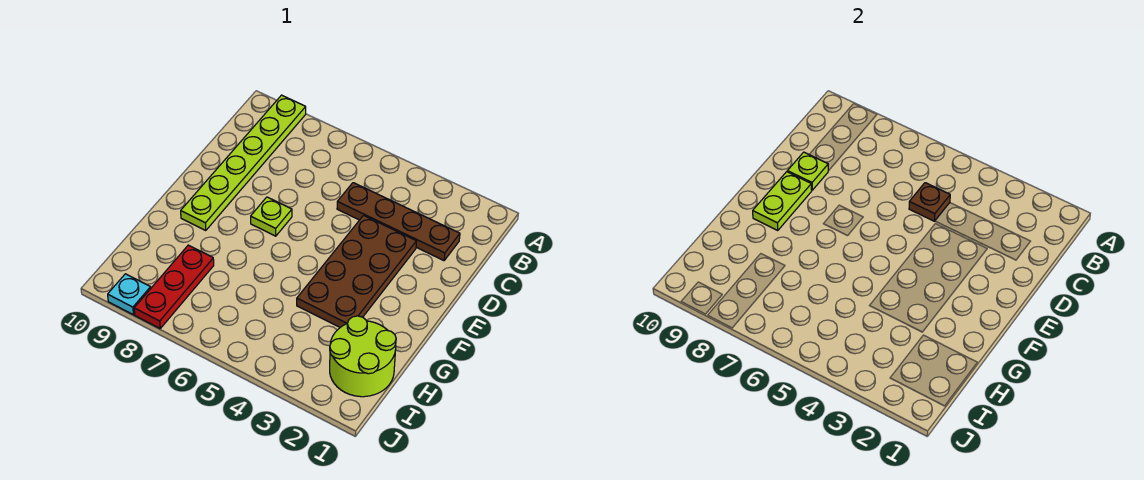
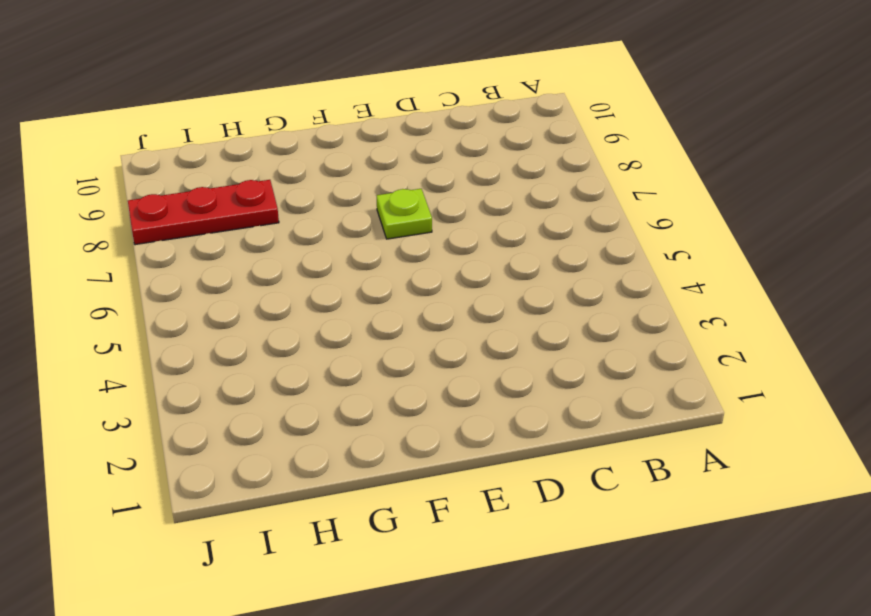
none -> lime plate A9:F9 level 1
none -> brown plate C2:C5 level 1

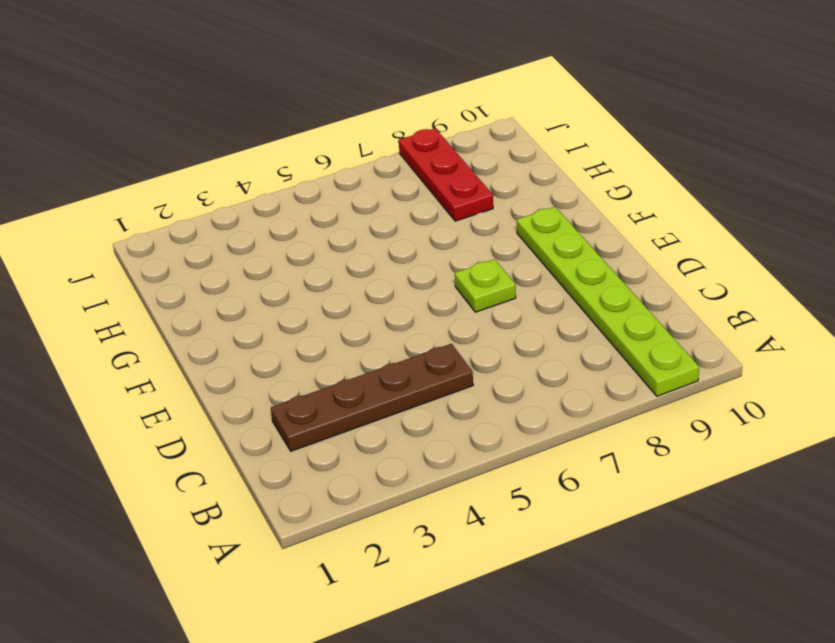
none -> brown plate D3:G4 level 1
none -> lime round brick H1:I2 level 1

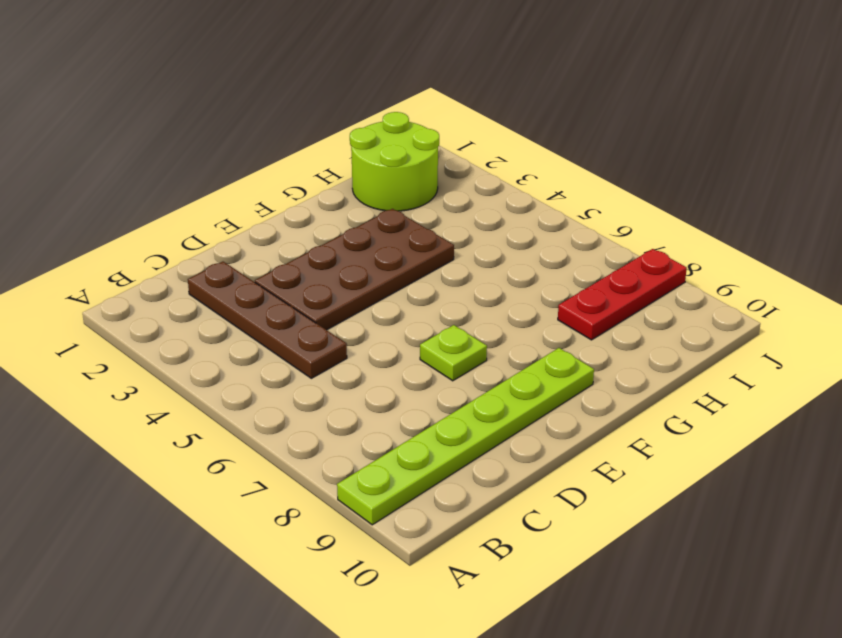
none -> cyan plate J9 level 1
none -> brown plate C5 level 2

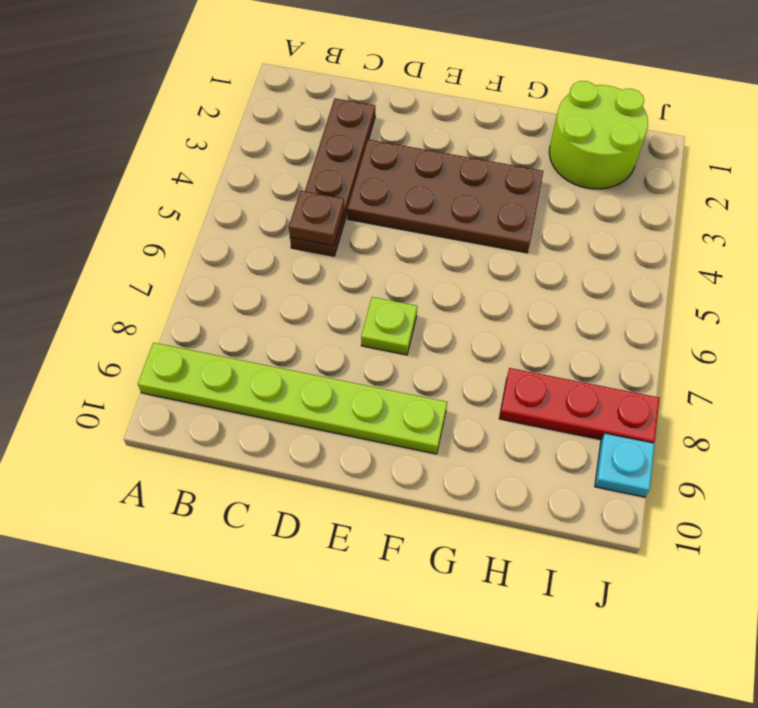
none -> lime plate D9 level 2
none -> lime plate E9:F9 level 2

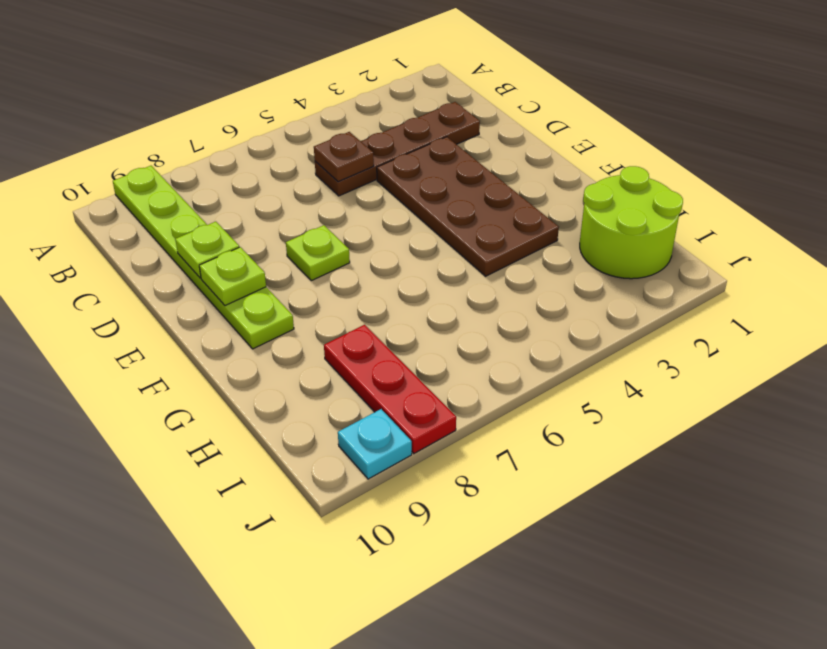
lime plate E9 level 2 -> lime plate E9:F9 level 2

